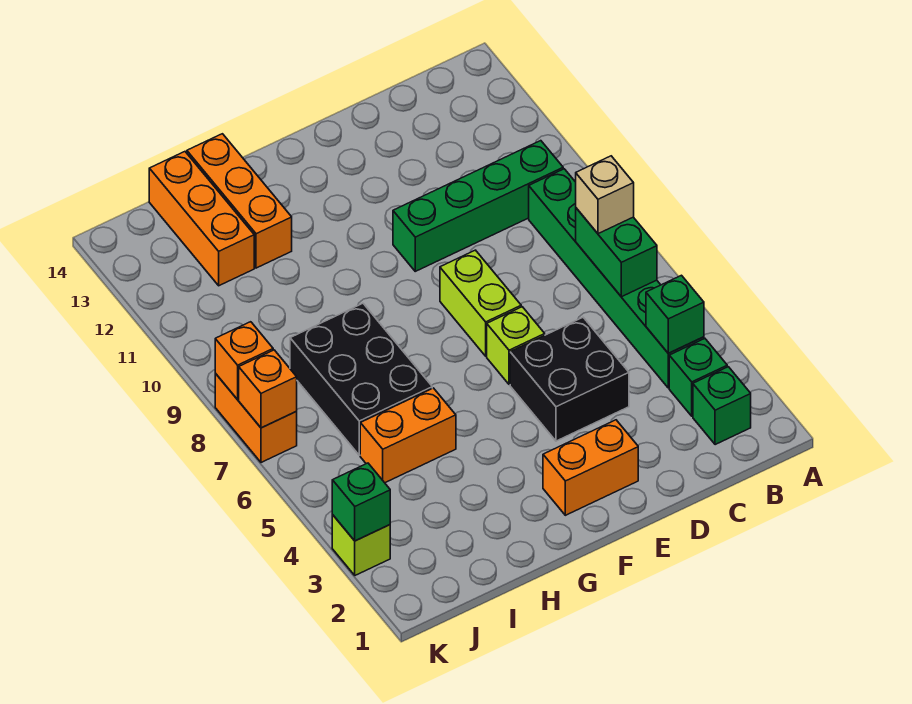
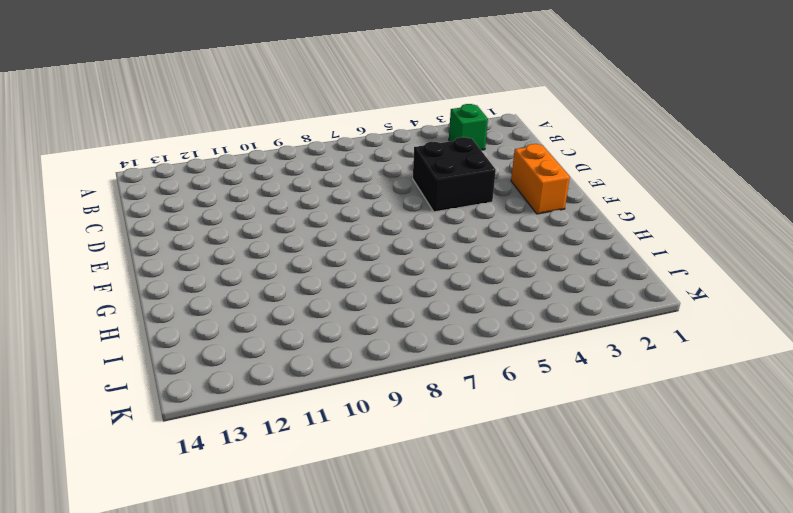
none -> green brick B2 level 1
none -> green brick B4:B9 level 1
none -> green brick B10:E10 level 1

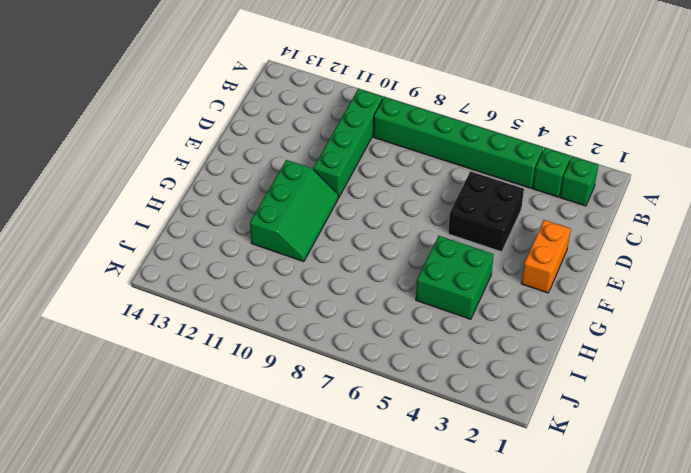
green slope F10:H11 level 1 top 11 -> none
green brick G4:H5 level 1 -> orange brick H5:I5 level 1
none -> lime brick E6 level 1
none -> lime brick E7:E8 level 1
none -> black brick H6:I8 level 1

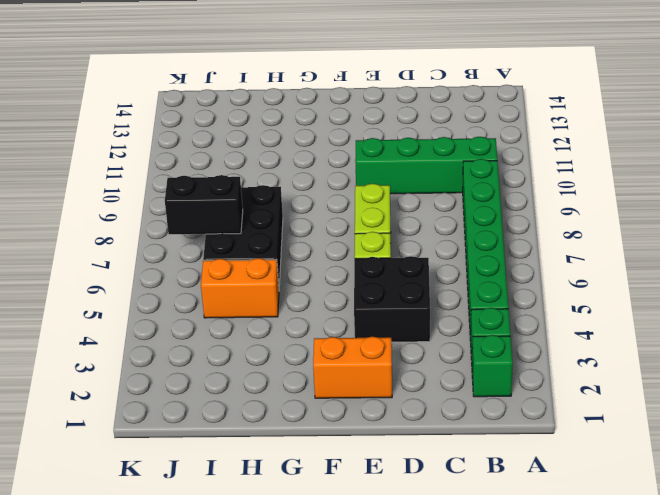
black brick I7:J7 level 2 -> none
none -> orange brick H12:H14 level 1
none -> orange brick I12:I14 level 1
none -> lime brick K3 level 1

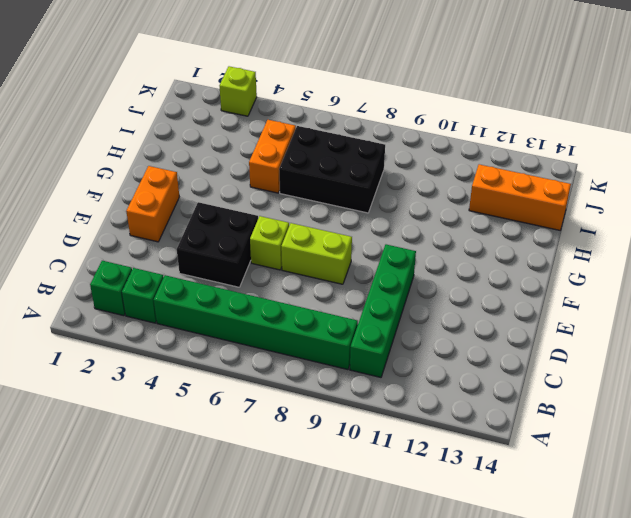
none -> orange brick H12:H14 level 1
none -> orange brick K7:K8 level 1
none -> green brick B4 level 2

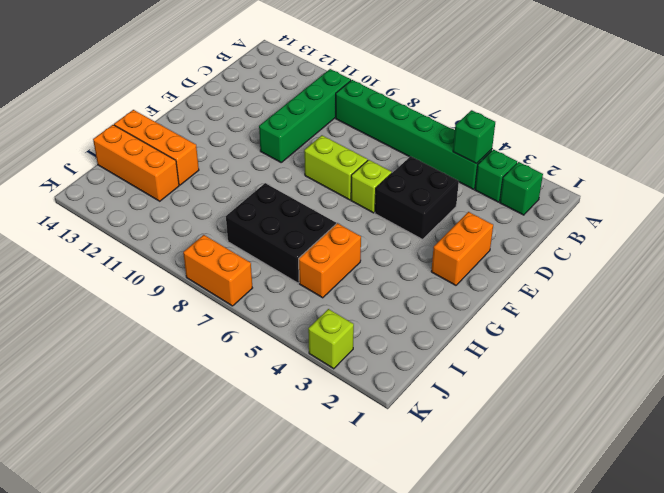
none -> green brick B6:B7 level 2
none -> green brick K3 level 2
none -> orange brick K7 level 2

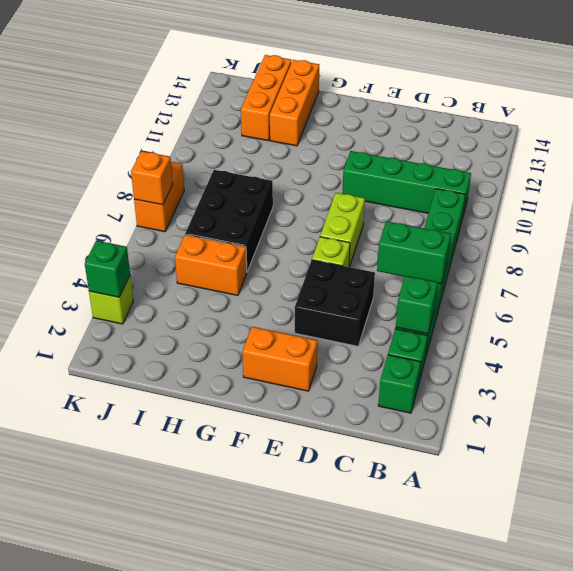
green brick B6:C6 level 2 -> green brick B6:B7 level 2
none -> orange brick K8 level 2
none -> tan brick B7 level 3

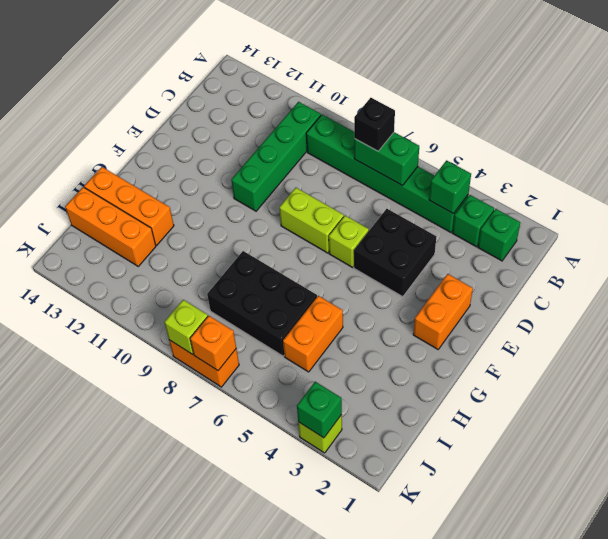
black brick B7 level 3 -> tan brick B7 level 3
lime brick K8 level 2 -> orange brick K8 level 2

